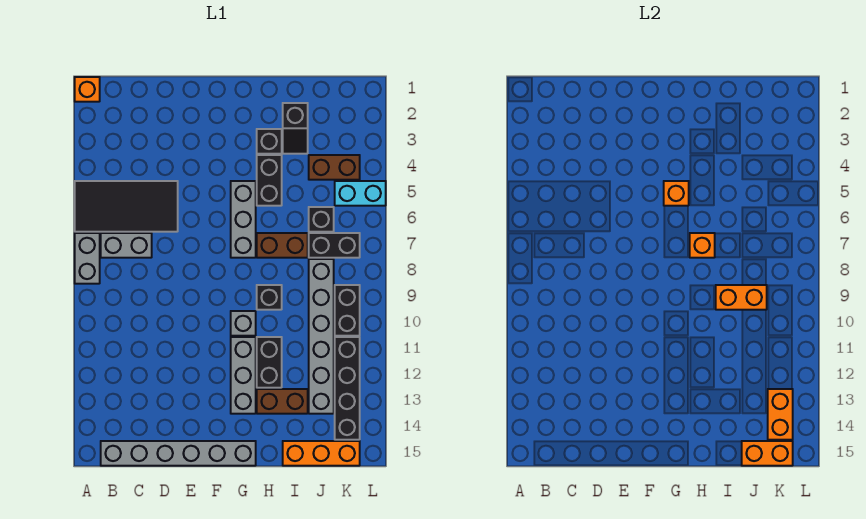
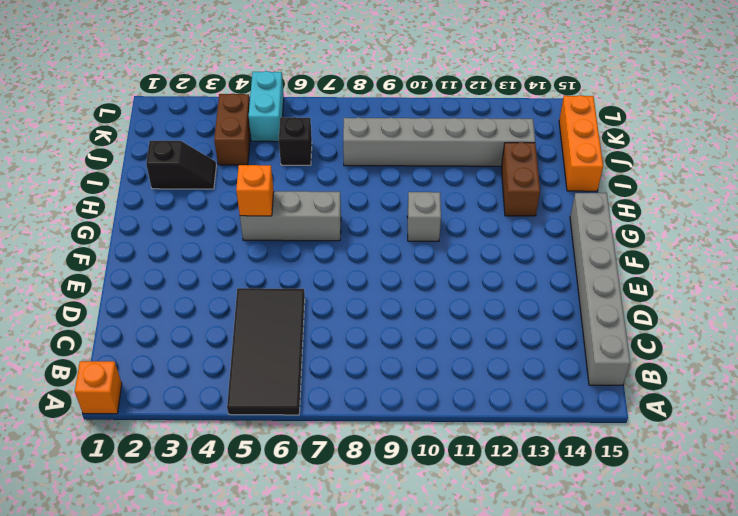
none -> grey brick A7:A8 level 1
none -> grey brick B7:C7 level 1
none -> grey brick G11:G13 level 1

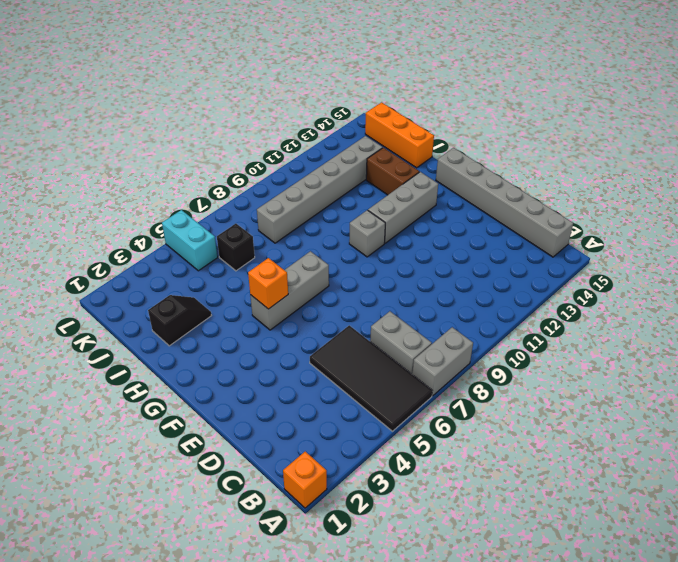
none -> black brick H3 level 1
none -> black brick H4:H5 level 1
none -> brown brick H7:I7 level 1

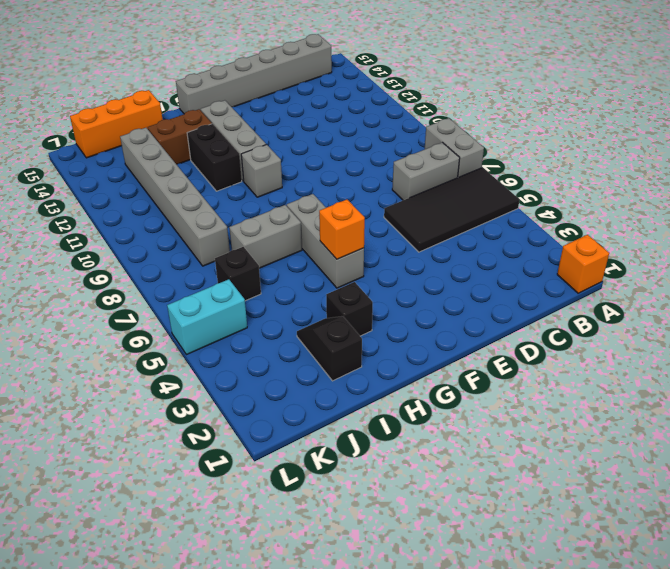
grey brick H7:I7 level 1 -> brown brick H7:I7 level 1
none -> black brick H4:H5 level 1
none -> black brick H9 level 1
none -> brown brick J4:K4 level 1

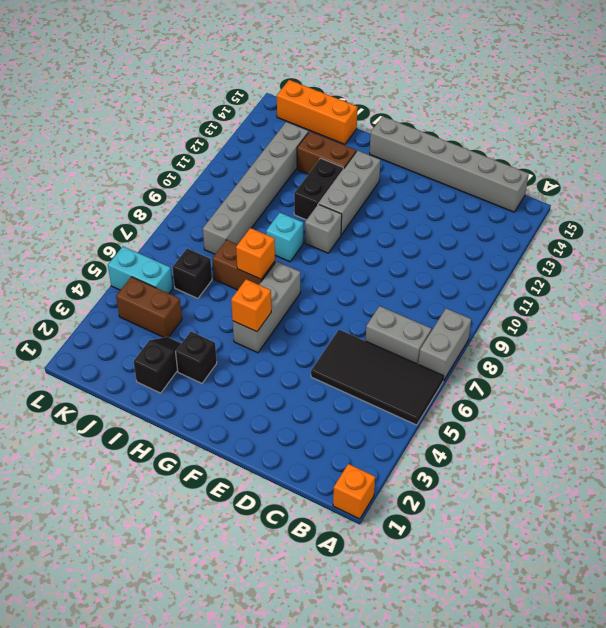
cyan brick H9 level 1 -> black brick H9 level 1
none -> black brick H4:H5 level 1
none -> black brick J7:K7 level 1
none -> black brick K9:K10 level 1

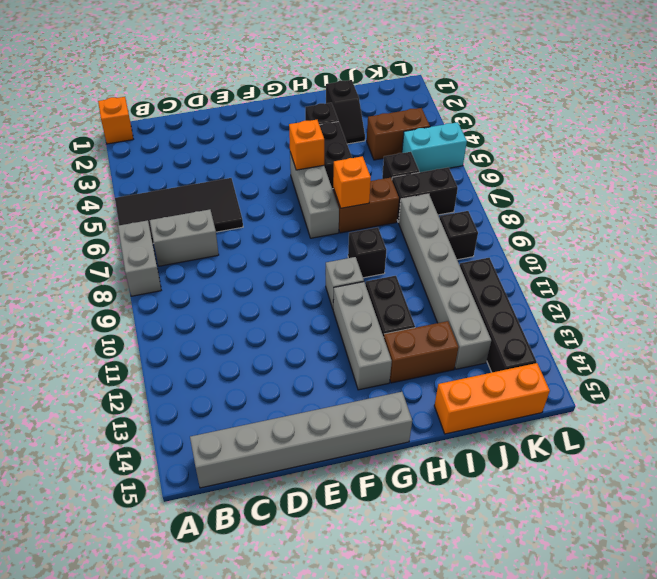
black brick K9 level 1 -> black brick K9:K10 level 1
none -> orange brick I9:J9 level 2
none -> orange brick J15:K15 level 2
none -> orange brick K13:K14 level 2

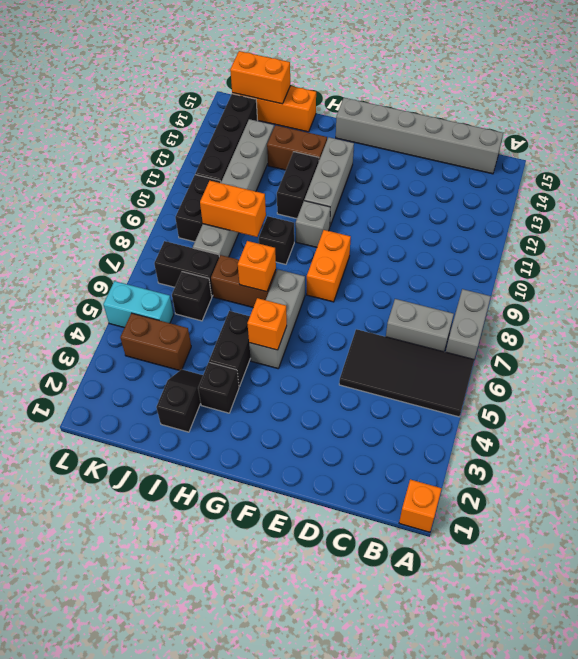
orange brick F8:F9 level 1 -> orange brick K13:K14 level 2

